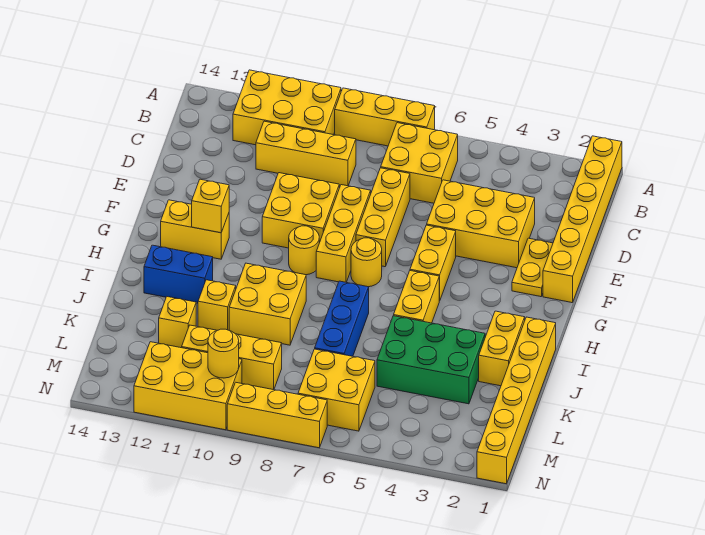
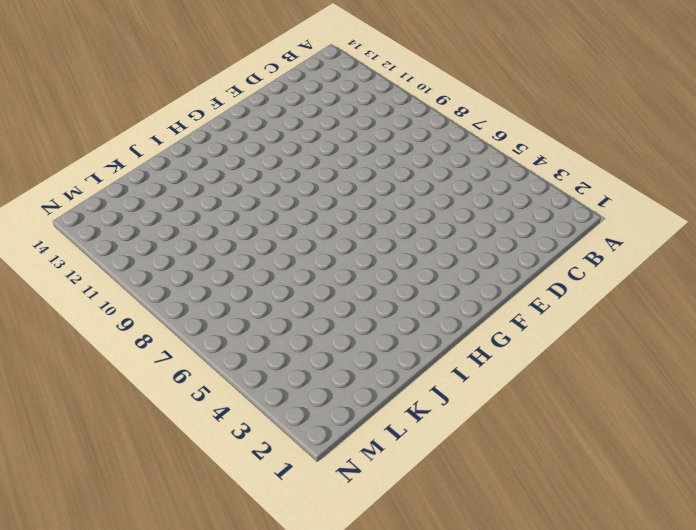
none -> yellow brick A1:F1 level 1
none -> yellow brick A7:A9 level 1
none -> yellow brick A10:B12 level 1

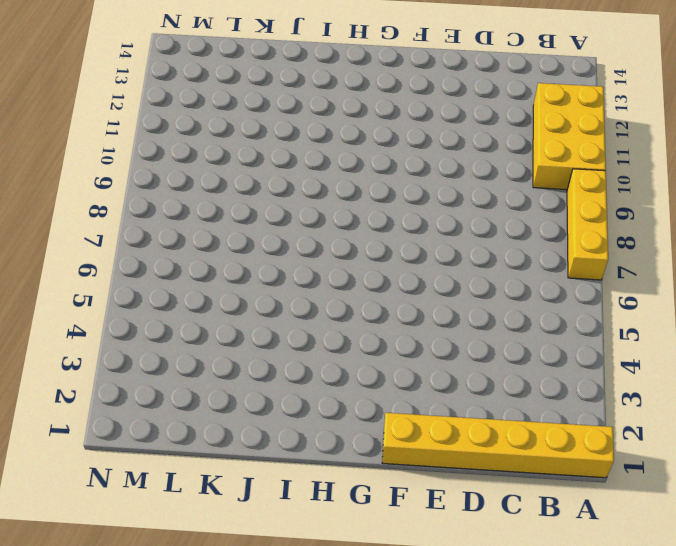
none -> yellow brick B6:C7 level 1
none -> yellow brick C9:C11 level 1
none -> yellow brick D3:E5 level 1

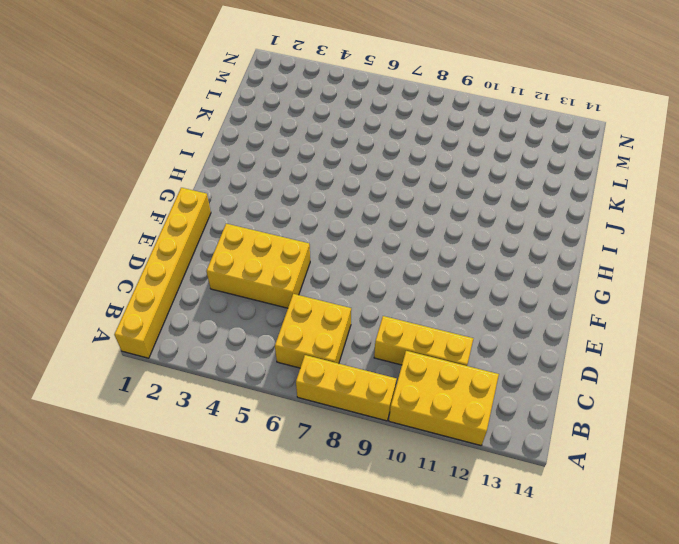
none -> yellow brick D7:F7 level 1
none -> yellow plate E2:F2 level 1
none -> yellow brick E8:G8 level 1

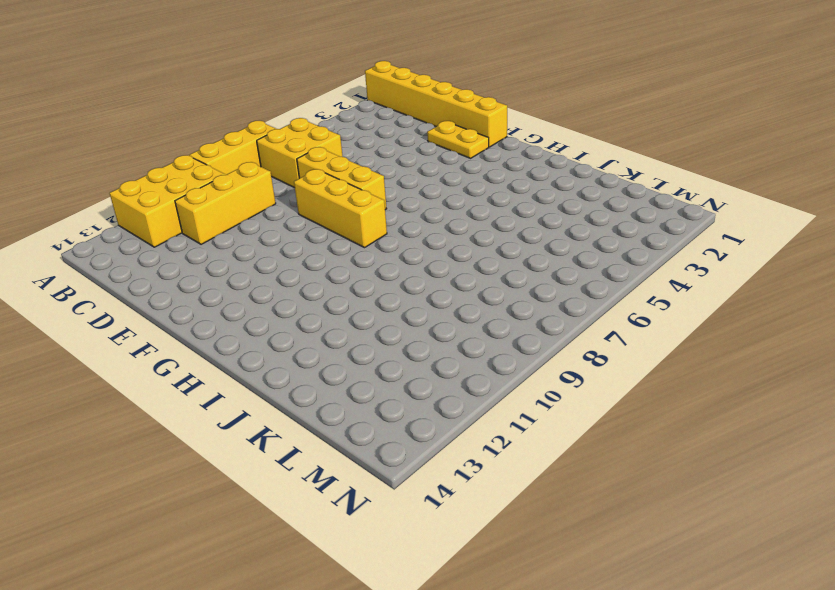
none -> yellow brick D3:E5 level 1
none -> yellow brick E9:F10 level 1
none -> yellow brick F5:G5 level 1

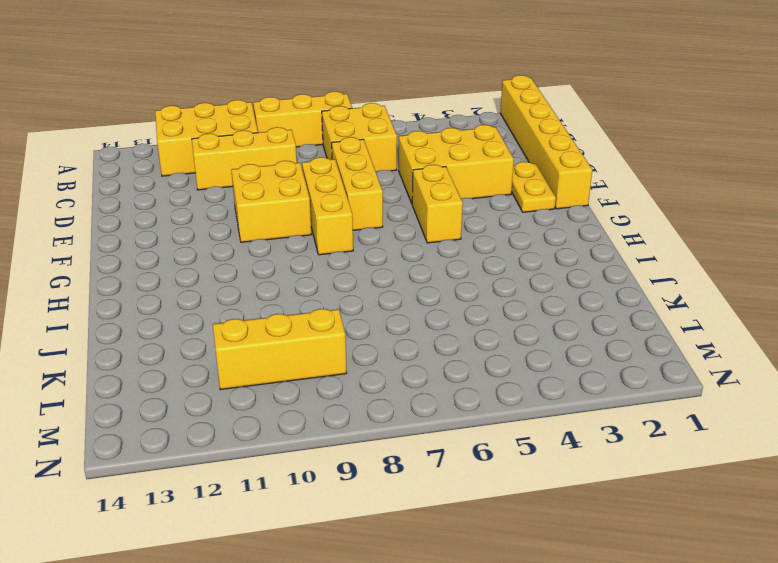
none -> yellow round brick G7 level 1
none -> yellow round brick G9 level 1
none -> yellow brick G12:G13 level 1

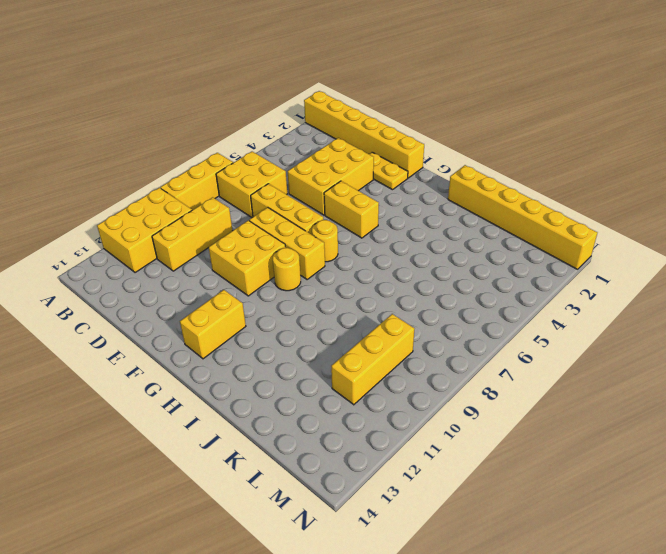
none -> yellow brick H5:I5 level 1
none -> yellow brick I2:J2 level 1
none -> blue brick I7:K7 level 1

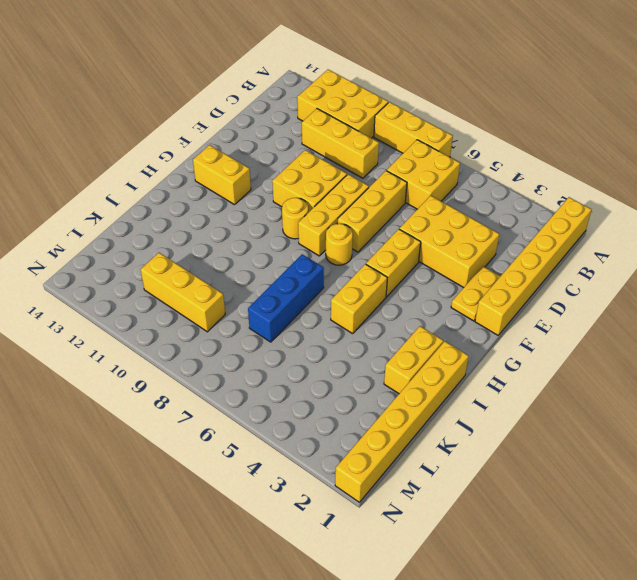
none -> yellow brick I9:J10 level 1
none -> blue brick I12:I13 level 1
none -> green brick J3:K5 level 1

